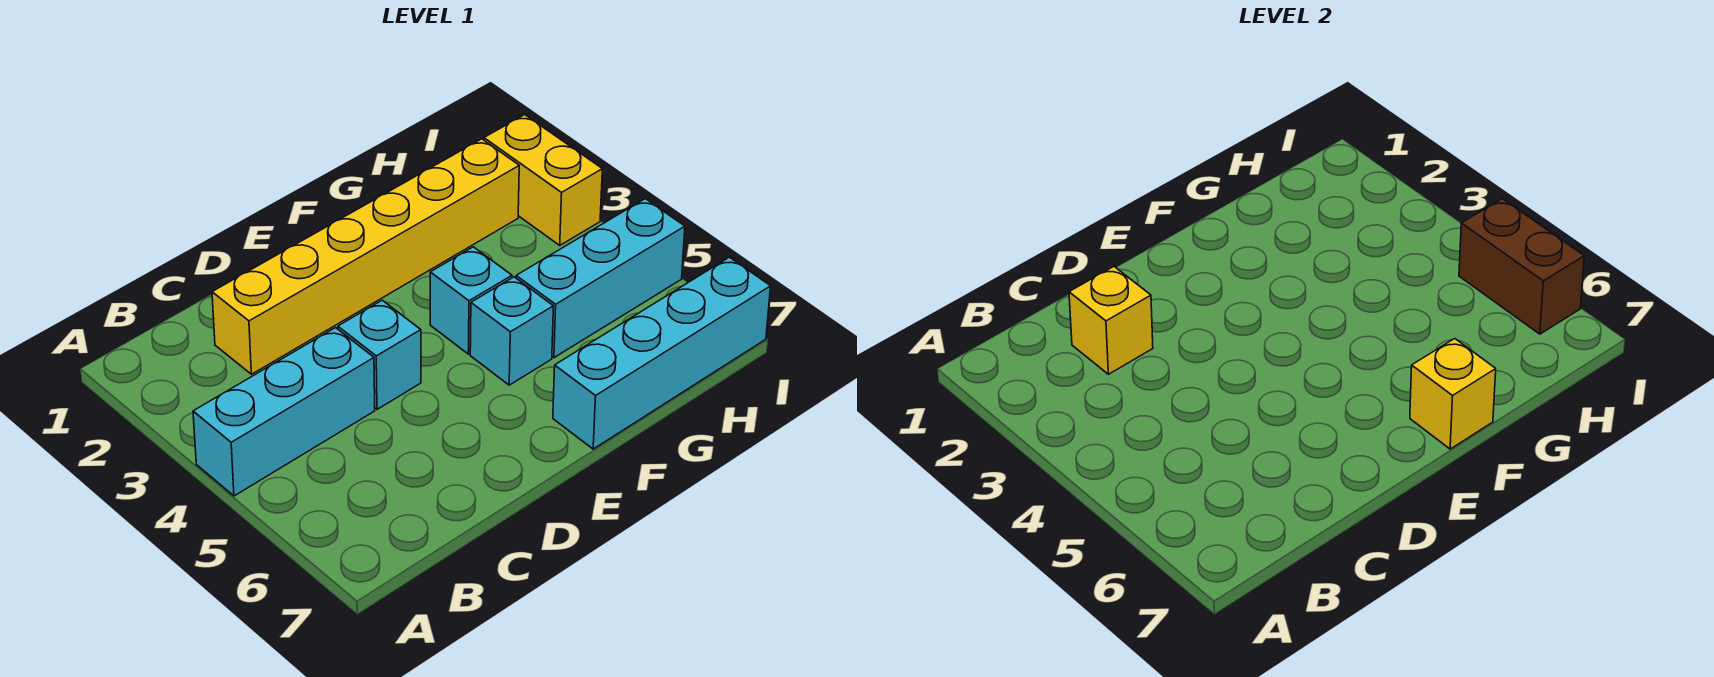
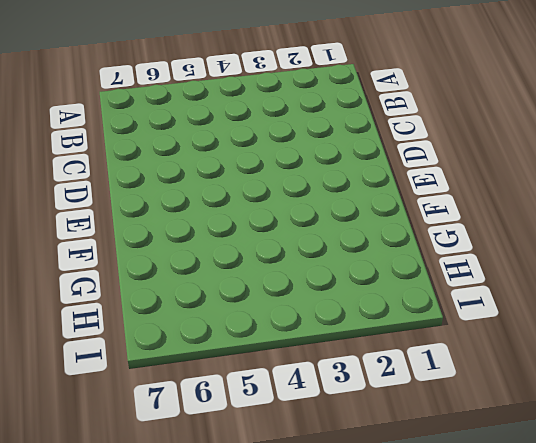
none -> cyan brick A4:C4 level 1
none -> yellow brick C2:H2 level 1

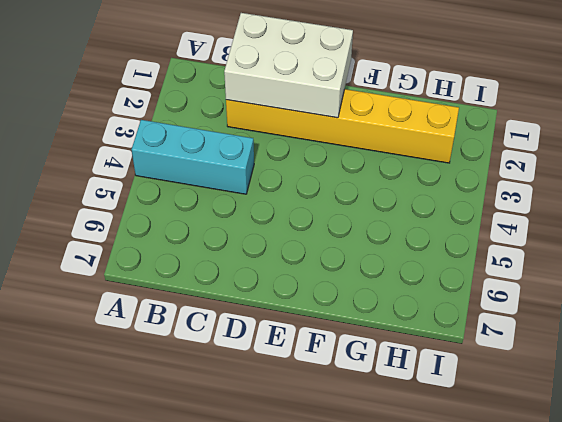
white brick C1:E2 level 2 -> yellow brick C2 level 2
none -> cyan brick D4 level 1
none -> cyan brick F4 level 1

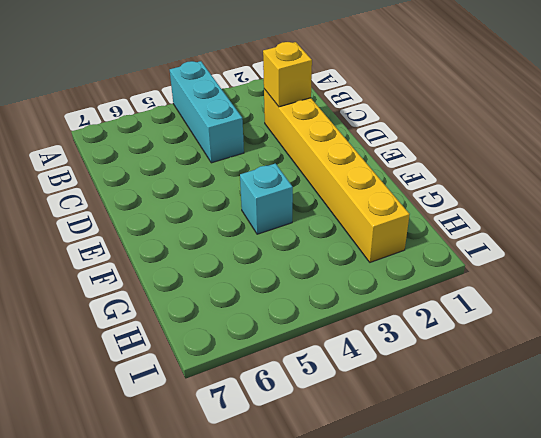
none -> cyan brick D4 level 1
none -> cyan brick F5 level 1

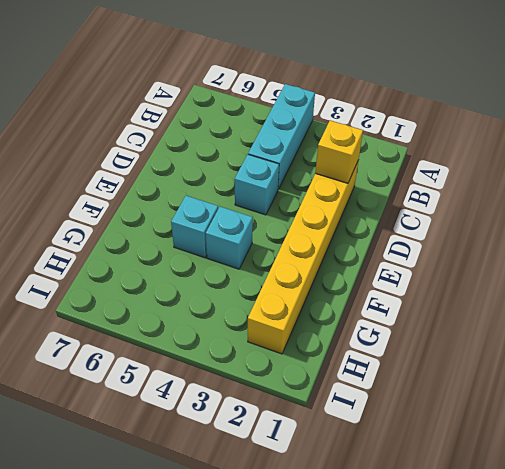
none -> cyan brick F7:I7 level 1
none -> cyan brick G5:I5 level 1

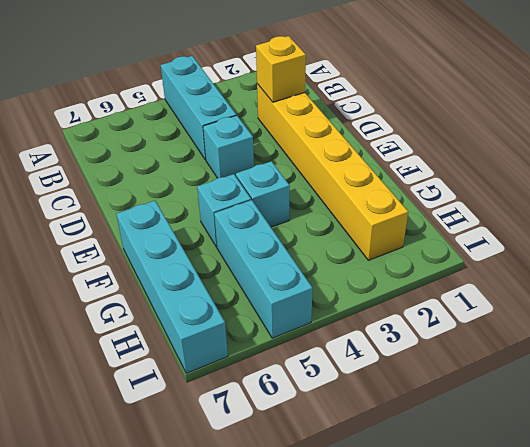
none -> yellow brick I2:I3 level 1
none -> yellow brick F7 level 2

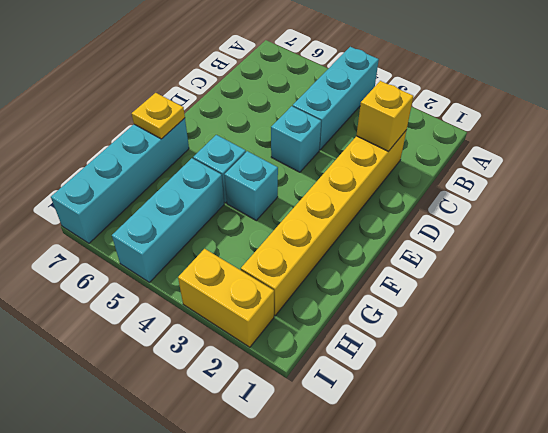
yellow plate F7 level 2 -> yellow brick F7 level 2
none -> brown brick I5:I6 level 2

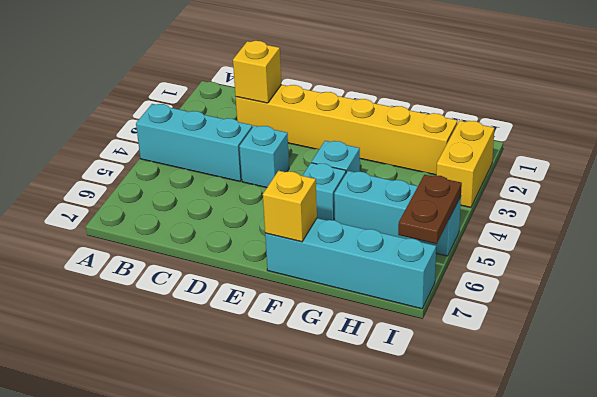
brown plate I5:I6 level 2 -> brown brick I5:I6 level 2

